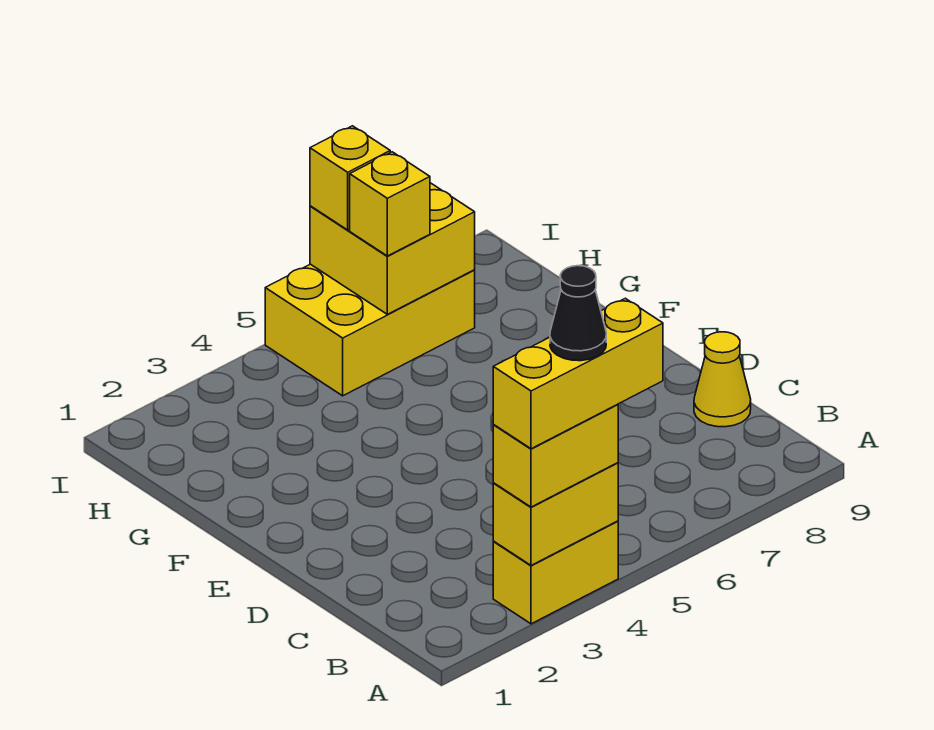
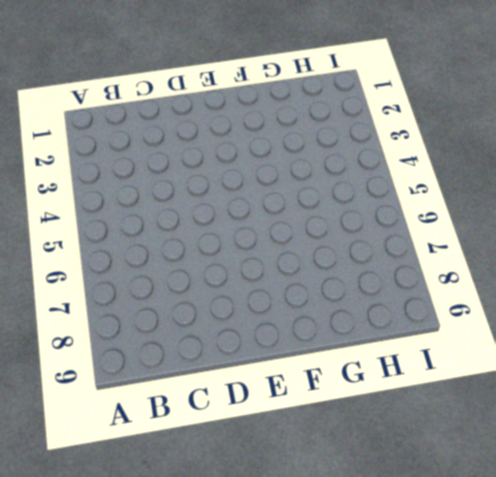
none -> yellow brick A3:A4 level 1
none -> yellow cone C9 level 1

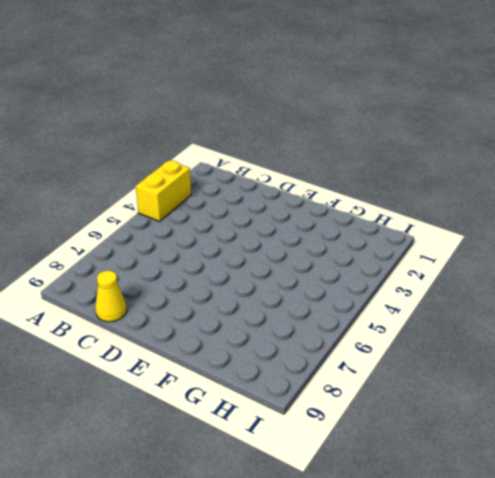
none -> yellow brick H5:I7 level 1
none -> yellow brick A3:A4 level 2

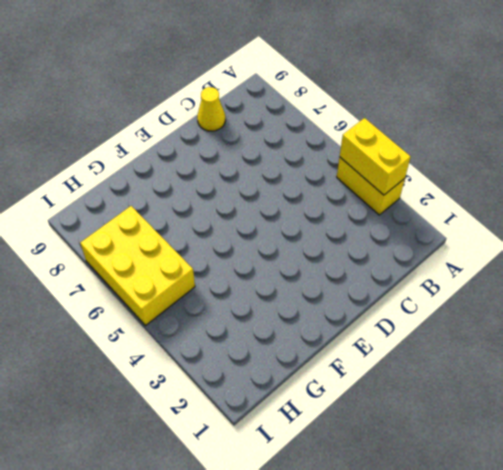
none -> yellow brick H6:I7 level 2
none -> yellow brick A3:A4 level 3

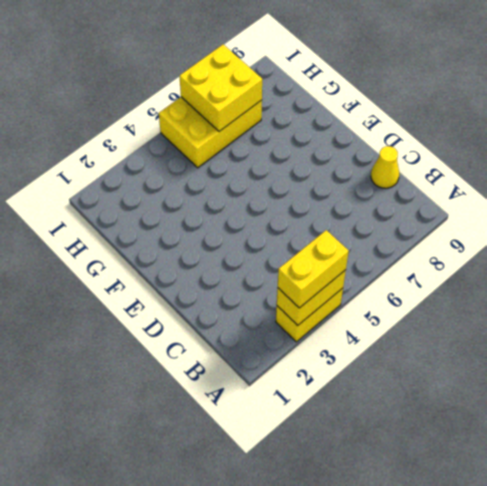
none -> yellow brick H6 level 3
none -> yellow brick I6 level 3

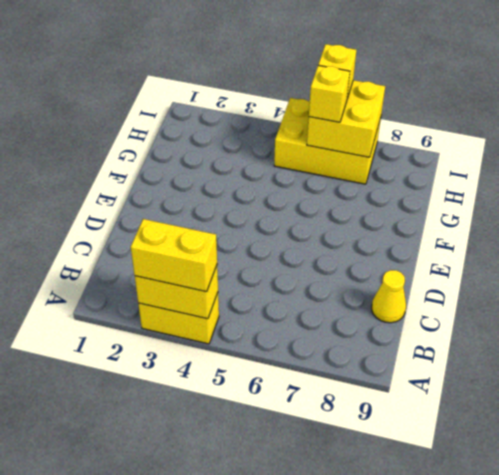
none -> yellow brick A3:A5 level 4
none -> black cone A4 level 5

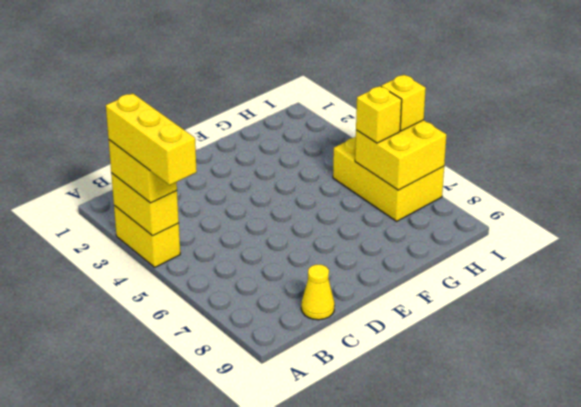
none -> black cone A4 level 5

